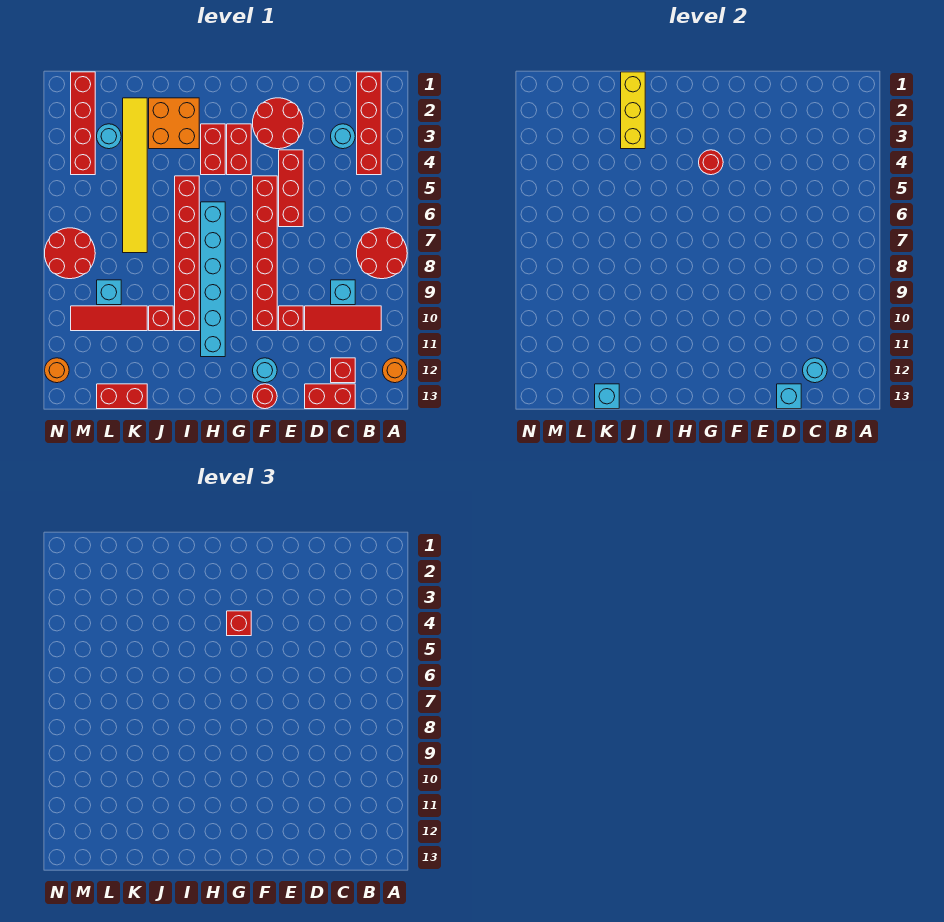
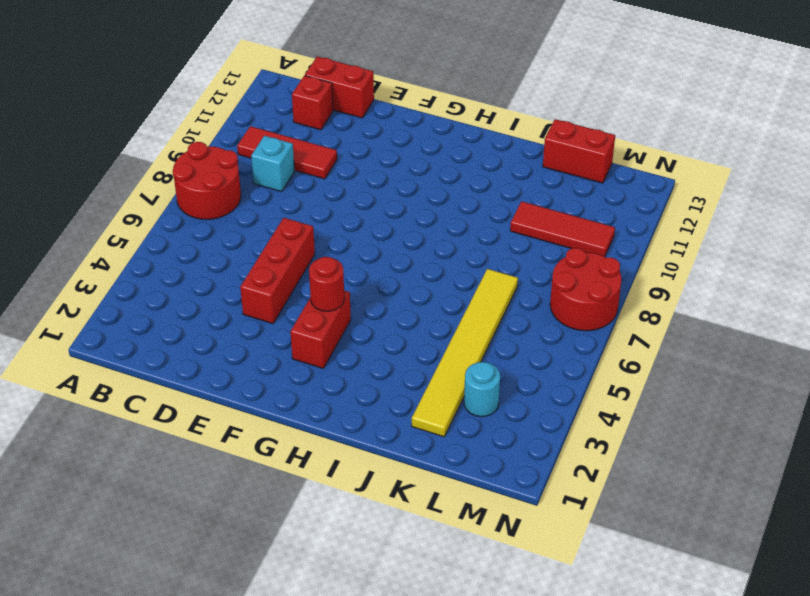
none -> orange round brick A12 level 1
none -> red brick B1:B4 level 1
none -> cyan round brick C3 level 1
none -> red round brick E2:F3 level 1

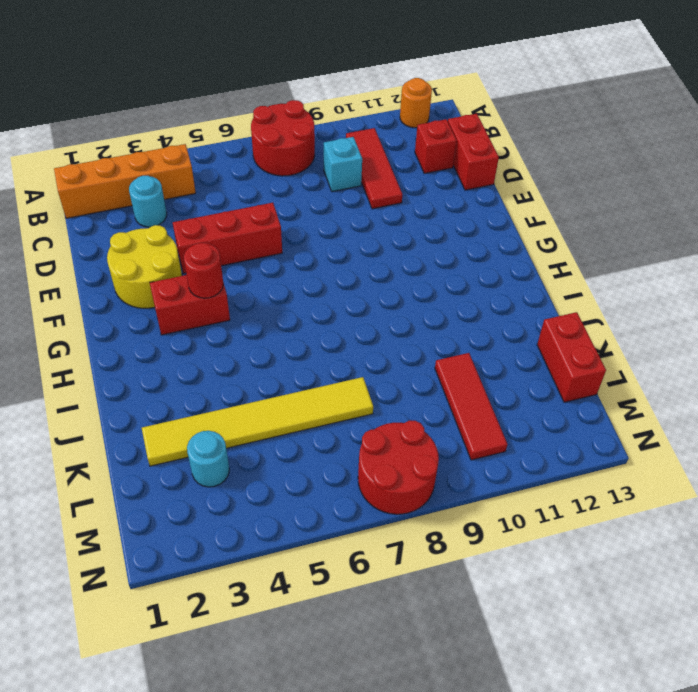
orange brick B1:B4 level 1 -> red brick B1:B4 level 1
yellow round brick E2:F3 level 1 -> red round brick E2:F3 level 1
none -> red brick E10 level 1
none -> red brick F5:F10 level 1
none -> cyan round brick F12 level 1
none -> red round brick F13 level 1

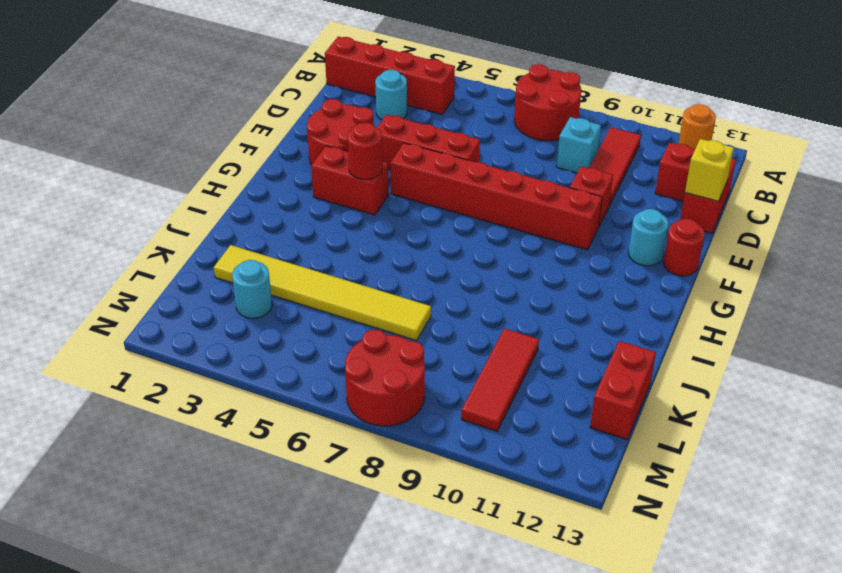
yellow brick D13 level 2 -> cyan brick D13 level 2
none -> red brick H3:H4 level 1
none -> cyan brick H6:H11 level 1
none -> orange brick I2:J3 level 1
none -> red brick I5:I10 level 1

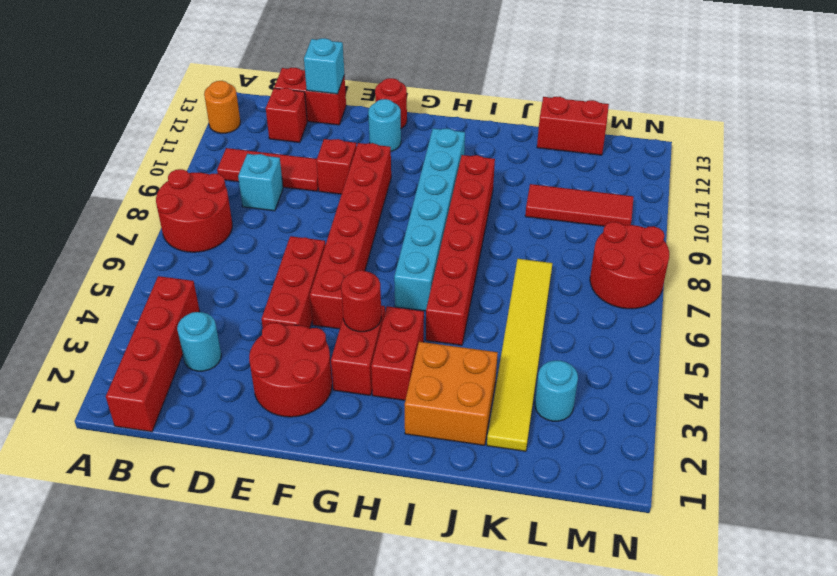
none -> red brick J10 level 1
none -> cyan brick L9 level 1
none -> red brick M1:M4 level 1
none -> orange round brick N12 level 1

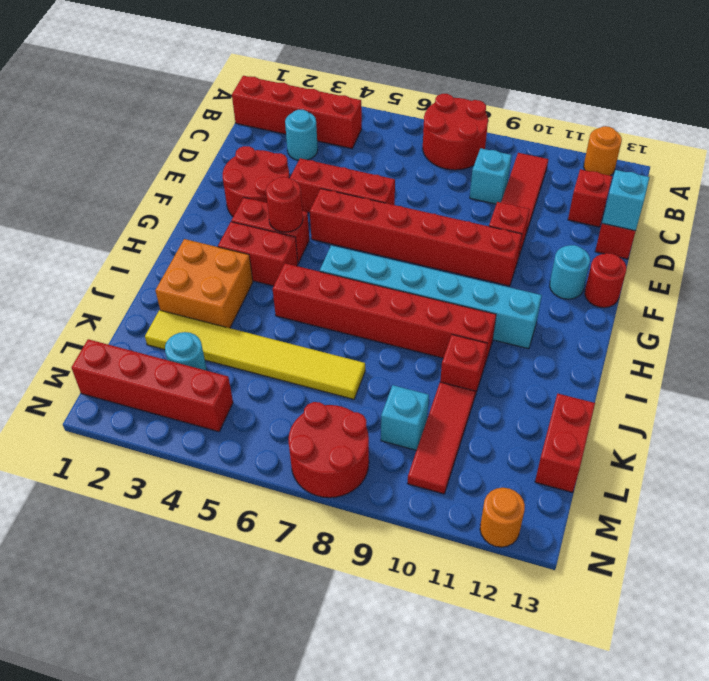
none -> cyan round brick C12 level 2
none -> yellow brick J1:J3 level 2
none -> cyan brick K13 level 2
none -> red brick G4 level 3

